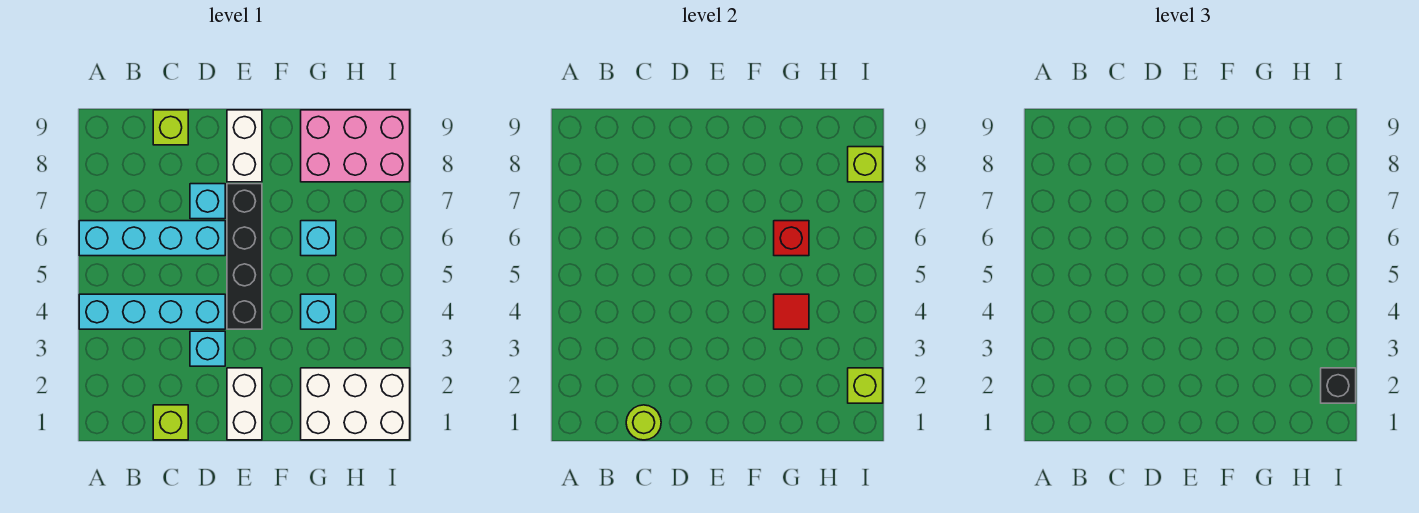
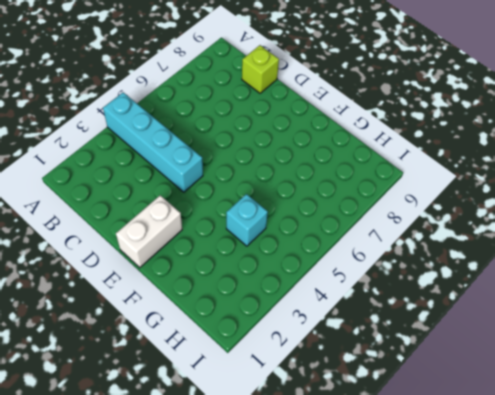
none -> cyan brick A6:D6 level 1
none -> lime brick C1 level 1
none -> cyan brick D3 level 1

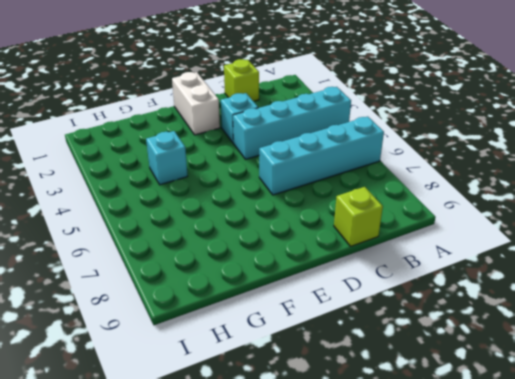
none -> cyan brick D7 level 1
none -> black brick E4:E7 level 1
none -> white brick E8:E9 level 1

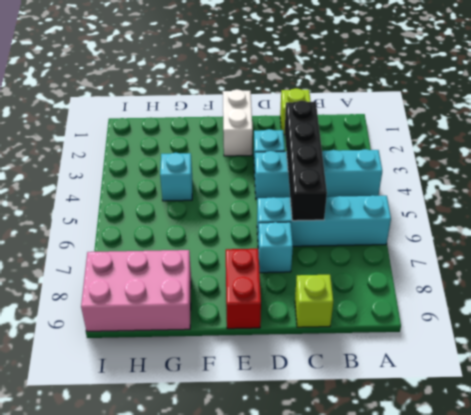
black brick C3:C6 level 2 -> black brick E4:E7 level 1
red brick E8:E9 level 1 -> white brick E8:E9 level 1
none -> white brick G1:I2 level 1
none -> cyan brick G6 level 1
none -> lime round brick C1 level 2

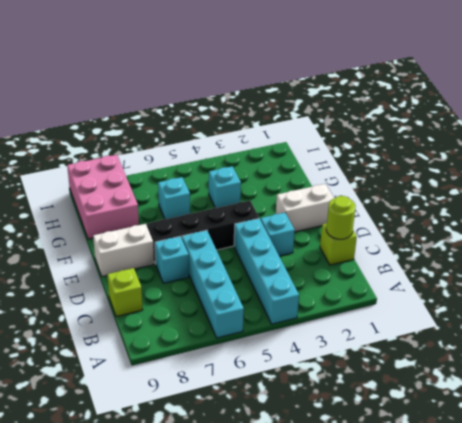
none -> white brick G1:I2 level 1
none -> red tile G4 level 2
none -> red brick G6 level 2

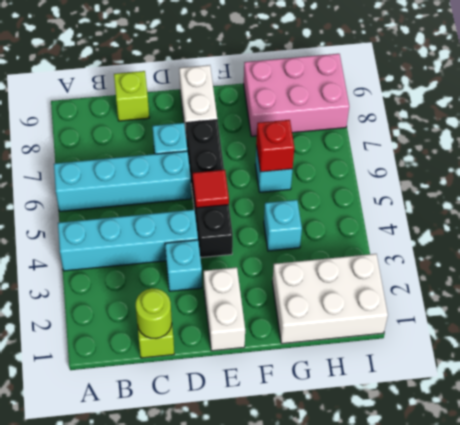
red tile E5 level 2 -> red tile G4 level 2
none -> lime brick I2 level 2
none -> lime brick I8 level 2
none -> black brick I2 level 3

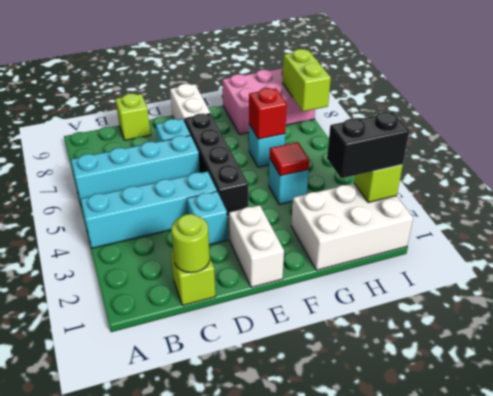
black brick H2:I2 level 3 -> black brick I2 level 3
lime brick I7:I8 level 2 -> lime brick I8 level 2

